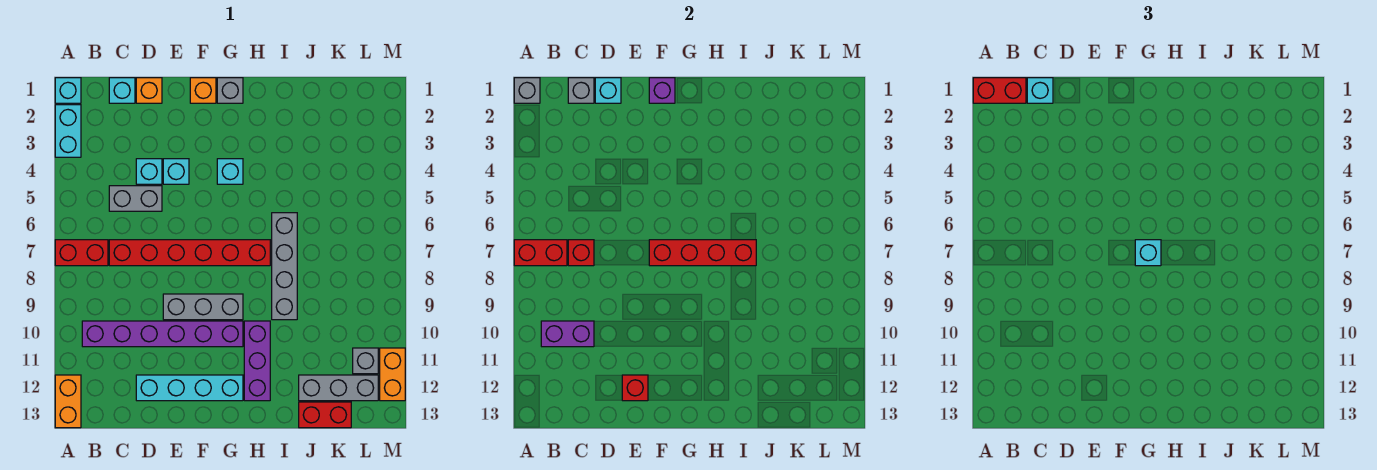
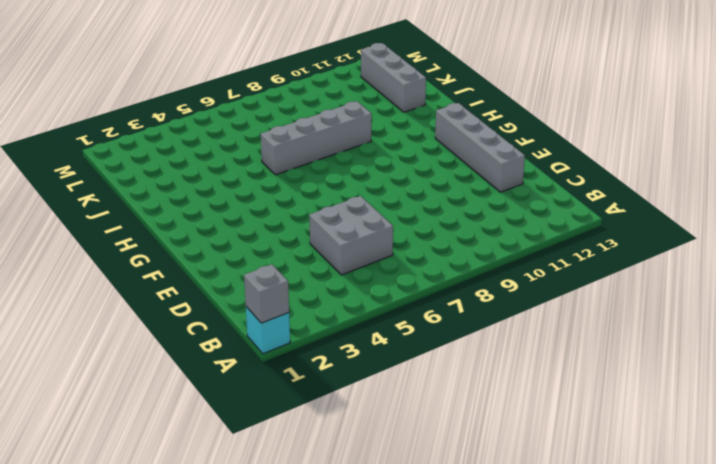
grey brick C5:D6 level 1 -> grey brick C5:D5 level 1
grey brick D12:G12 level 1 -> cyan brick D12:G12 level 1
none -> cyan brick A2:A3 level 1
none -> red brick A7:B7 level 1
none -> orange brick A12:A13 level 1
none -> purple brick B10:G10 level 1

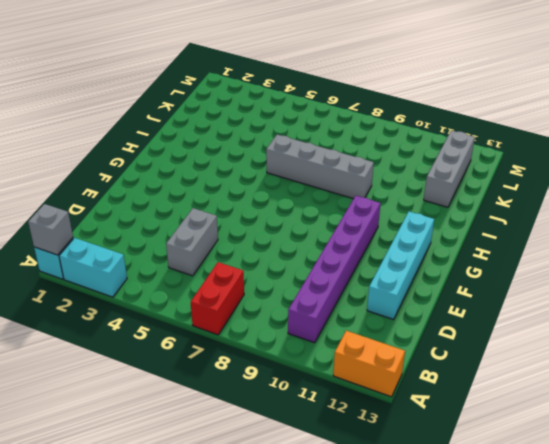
none -> cyan brick C1 level 1
none -> red brick C7:H7 level 1
none -> orange brick D1 level 1
none -> cyan brick D4 level 1

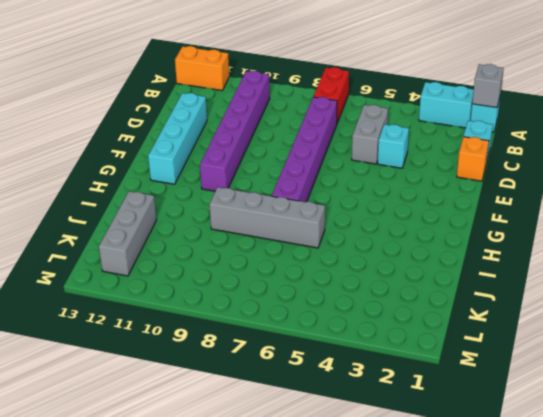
purple brick C7:H7 level 1 -> red brick C7:H7 level 1
none -> cyan brick E4 level 1
none -> grey brick E9:G9 level 1
none -> orange brick F1 level 1
none -> grey brick G1 level 1

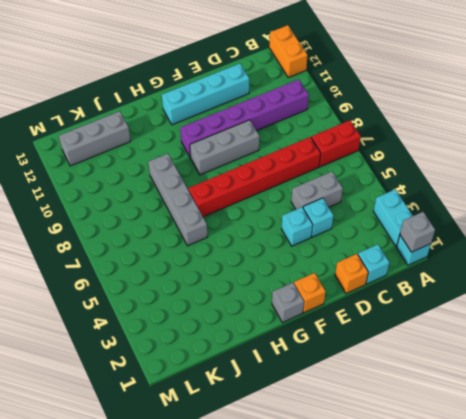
none -> cyan brick G4 level 1
none -> purple brick H10:H12 level 1
none -> red brick J13:K13 level 1
none -> grey brick L11 level 1

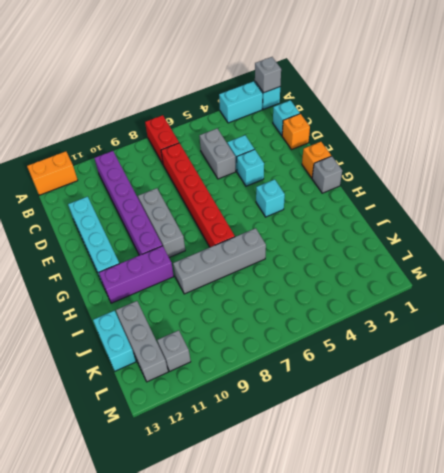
cyan brick J13:K13 level 1 -> red brick J13:K13 level 1
none -> orange brick M11:M12 level 1
none -> red brick A7:B7 level 2
none -> purple brick B10:C10 level 2
none -> grey brick C1 level 2

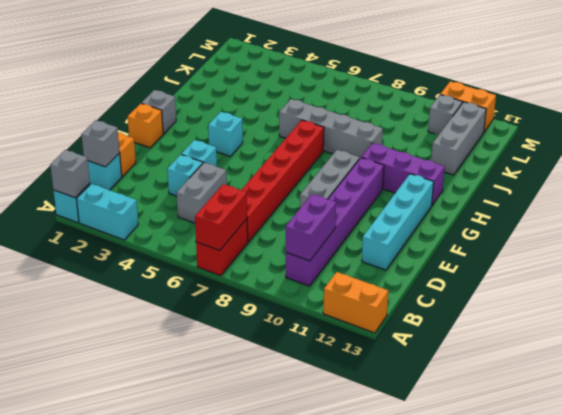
none -> red brick J13:K13 level 1
none -> red brick C7 level 2
none -> cyan brick D1 level 2
none -> red brick E12 level 2

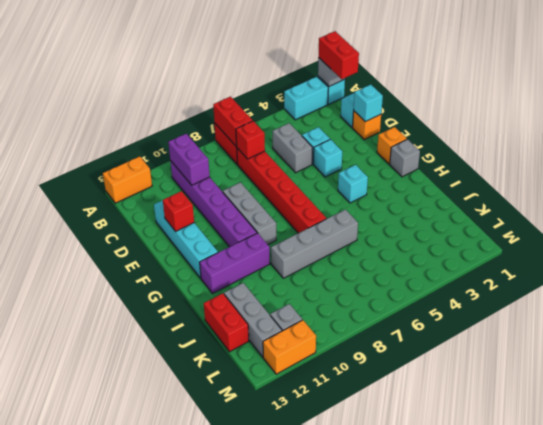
none -> grey brick C1 level 2
none -> purple brick F1 level 2
none -> red brick F7:I7 level 2
none -> cyan brick C1 level 3

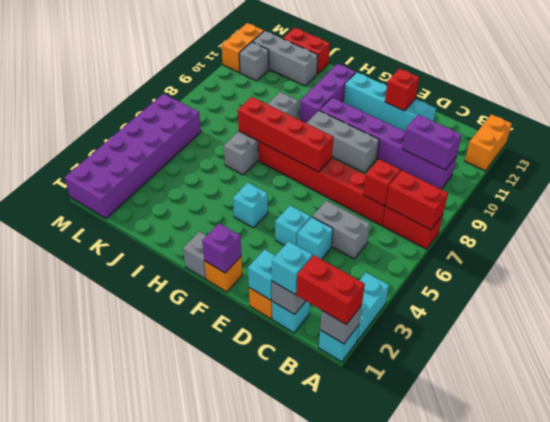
purple brick L1:M6 level 1 -> none
none -> cyan brick G7 level 3

